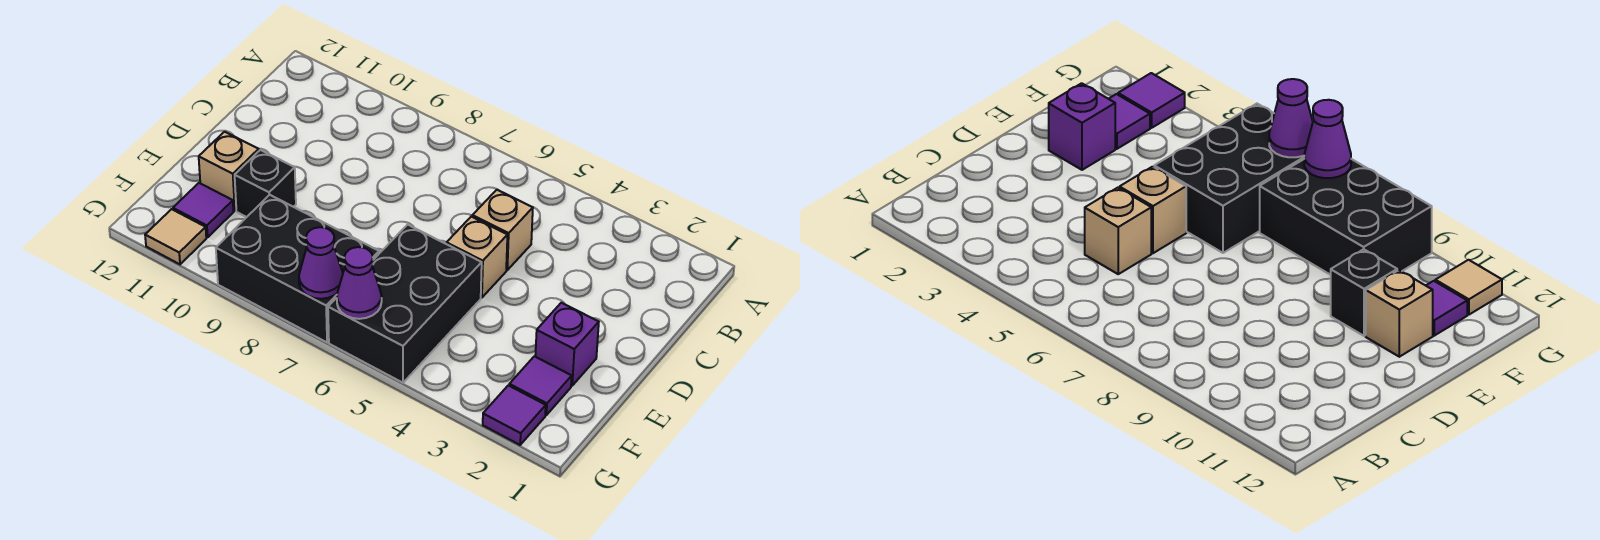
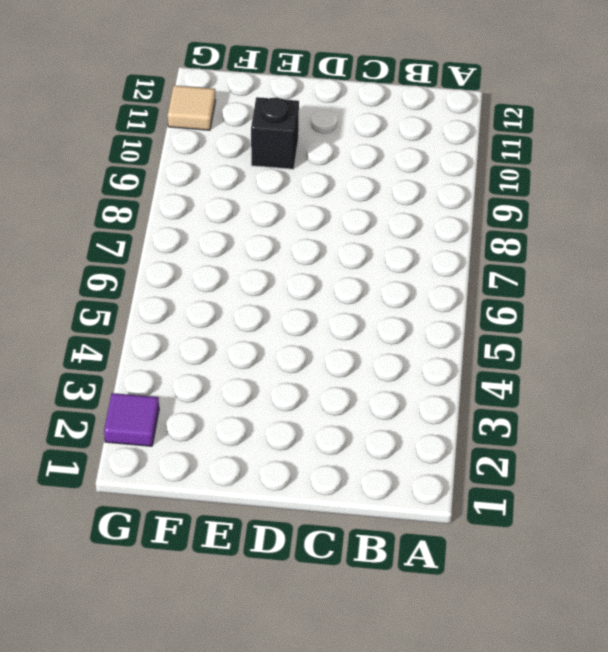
none -> tan brick C5 level 1
none -> tan brick D5 level 1
none -> purple brick E2 level 1

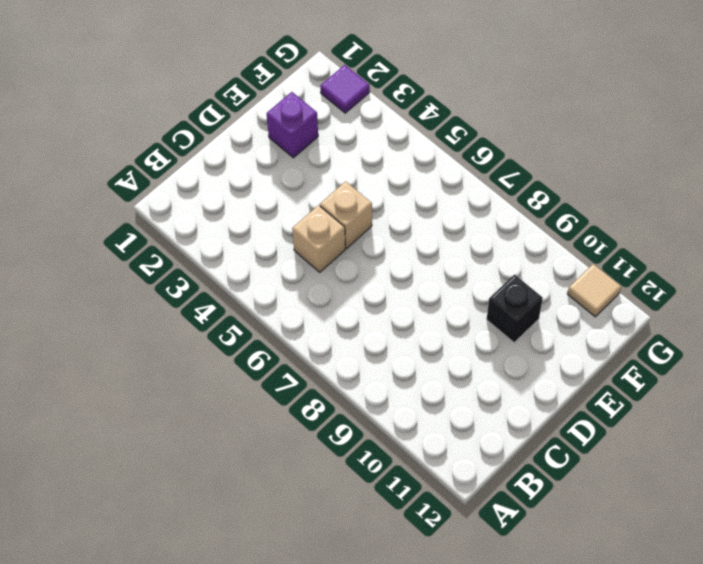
none -> black brick E5:G6 level 1
none -> tan brick E11 level 1
none -> purple tile F2 level 1

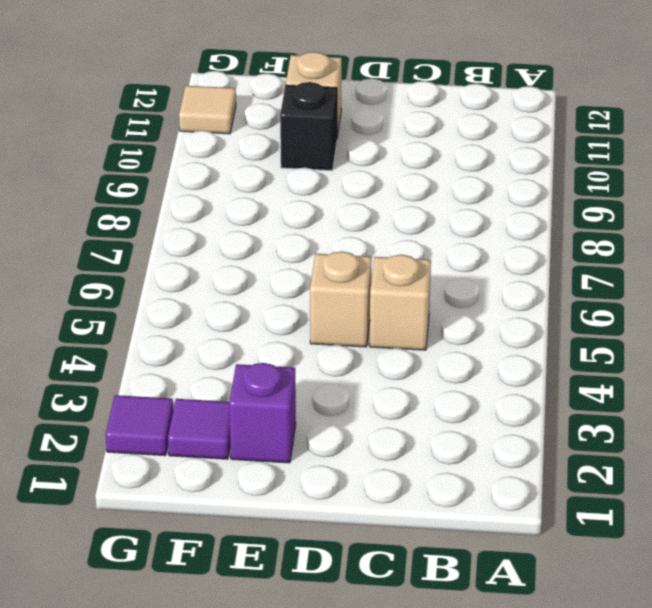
none -> black brick E5:G6 level 1
none -> black brick F7:G9 level 1
none -> purple tile F11 level 1

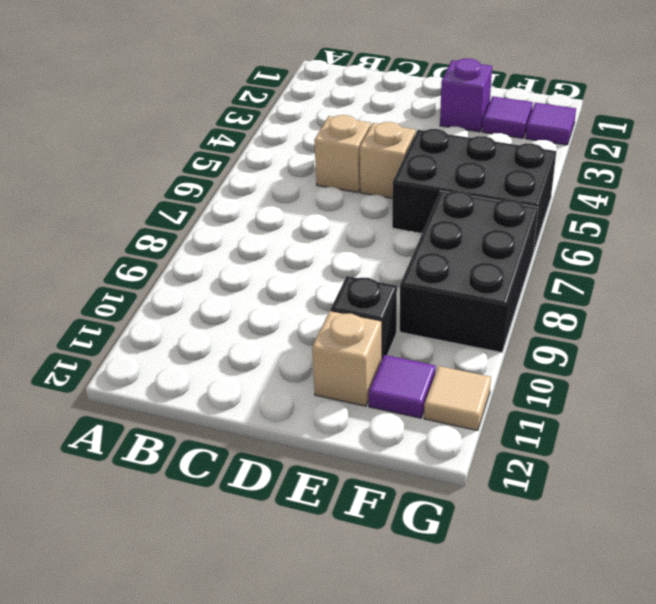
none -> purple cone G6 level 2
none -> purple cone G7 level 2

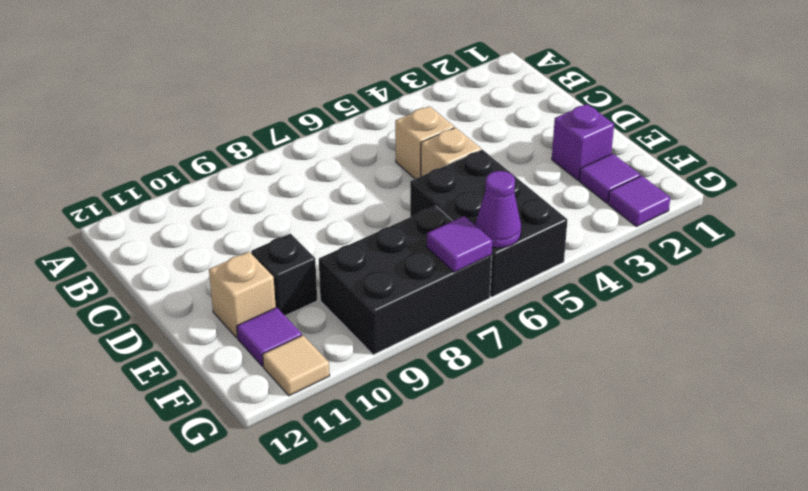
purple tile G7 level 2 -> purple cone G7 level 2

